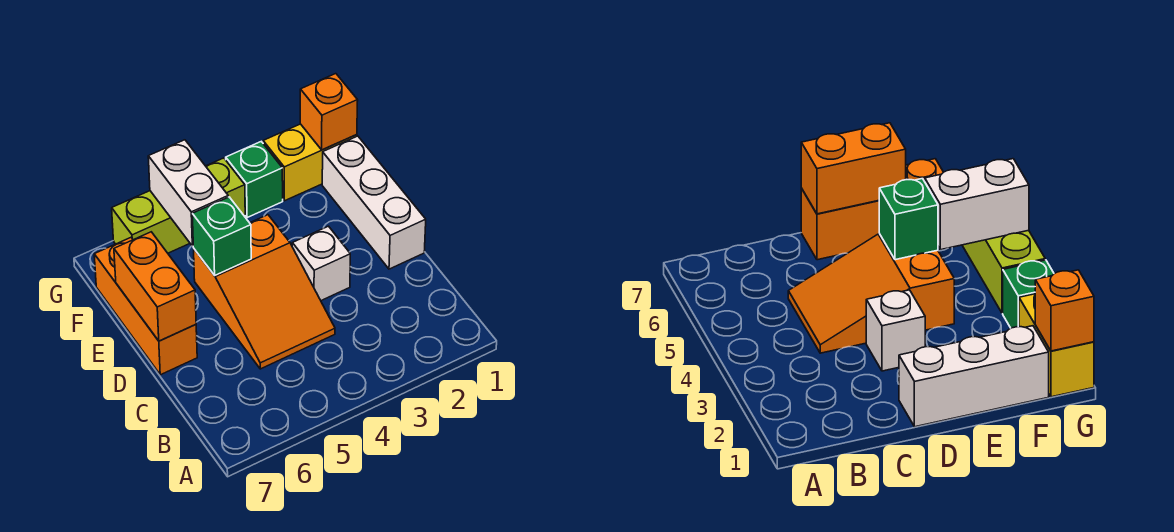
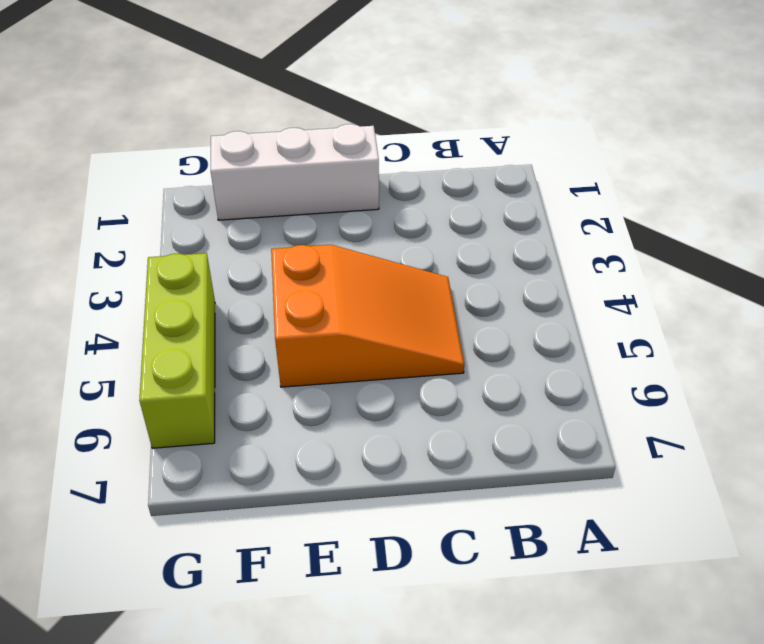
none -> white brick D3 level 1
none -> orange brick D7:F7 level 1

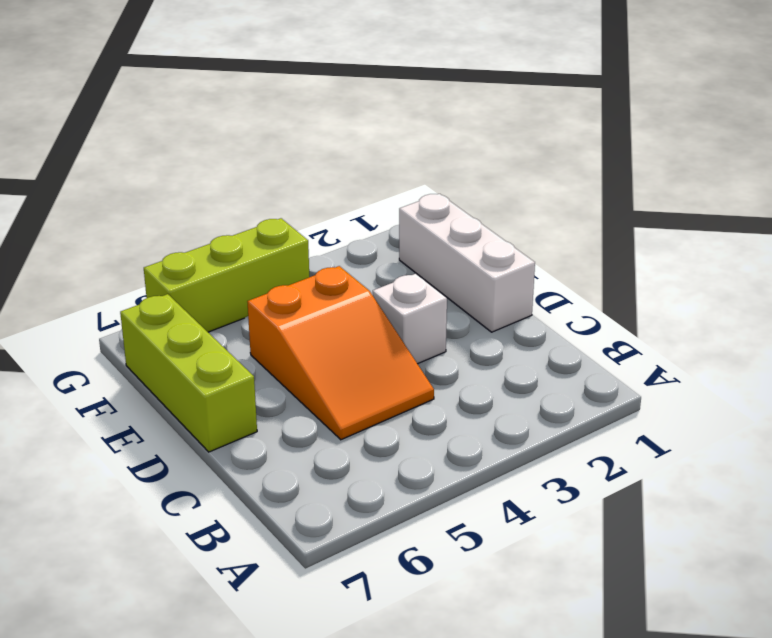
lime brick D7:F7 level 1 -> orange brick D7:F7 level 1
none -> yellow brick G1:G2 level 1
none -> green brick G3 level 1

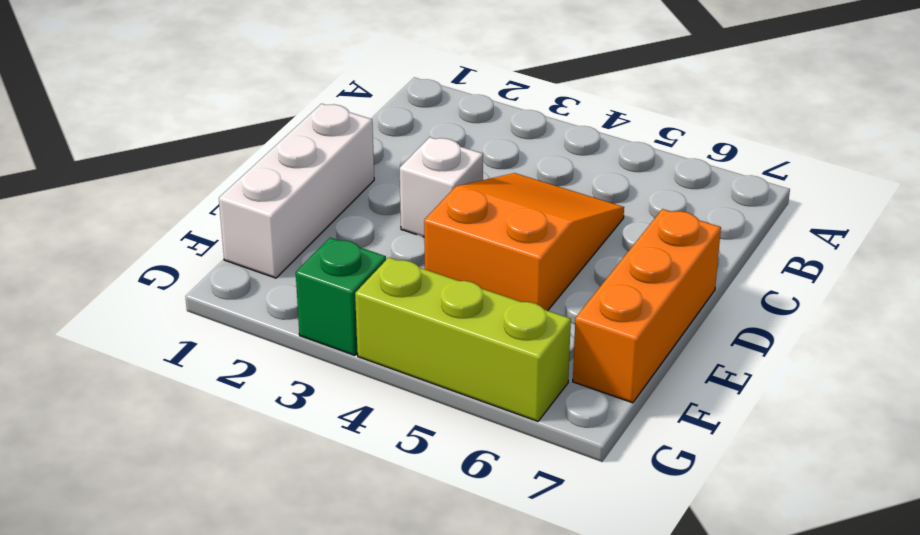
none -> yellow brick G1:G2 level 1
none -> orange brick D7:E7 level 2

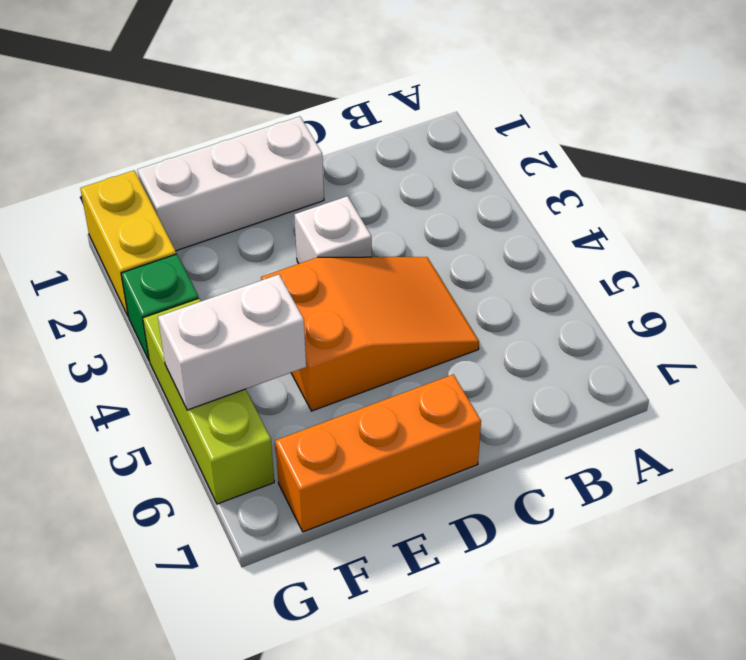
none -> orange brick D7:E7 level 2
none -> green brick E5 level 2

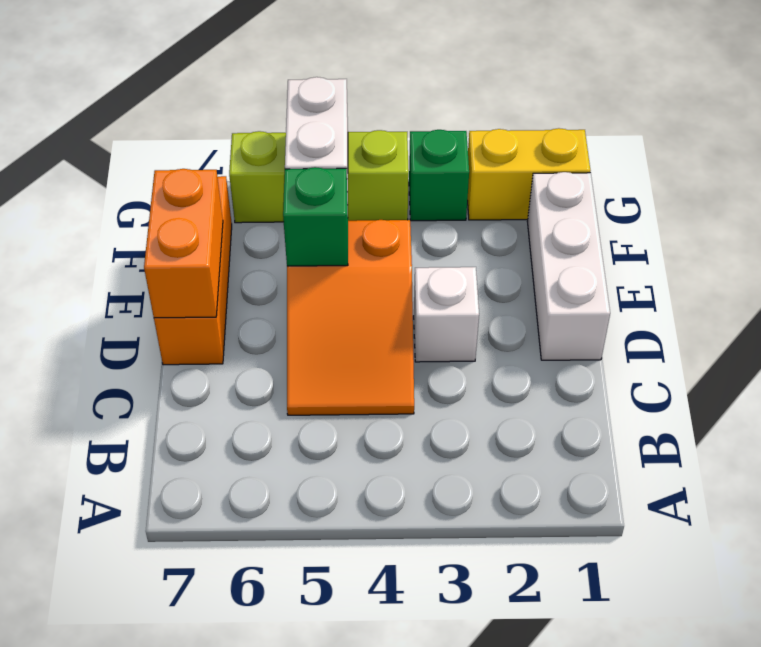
none -> orange brick G1 level 2

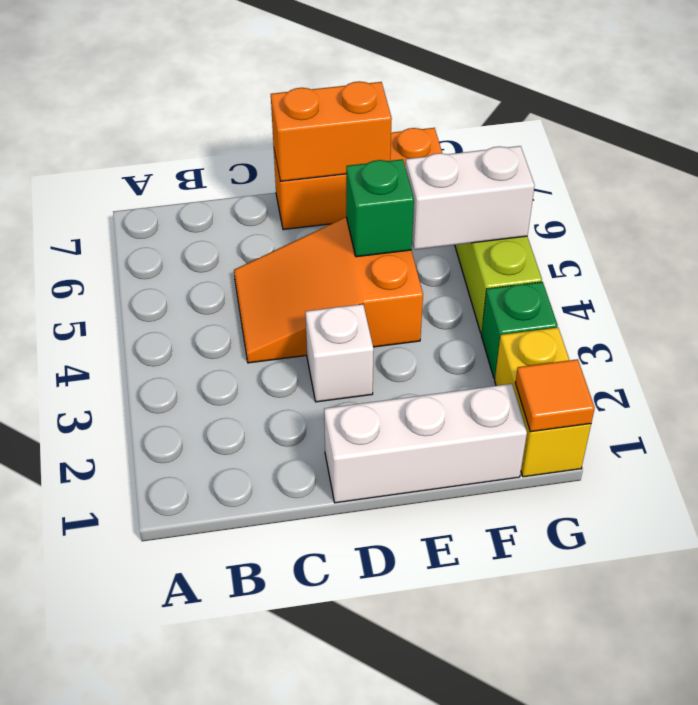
orange tile G1 level 2 -> orange brick G1 level 2

